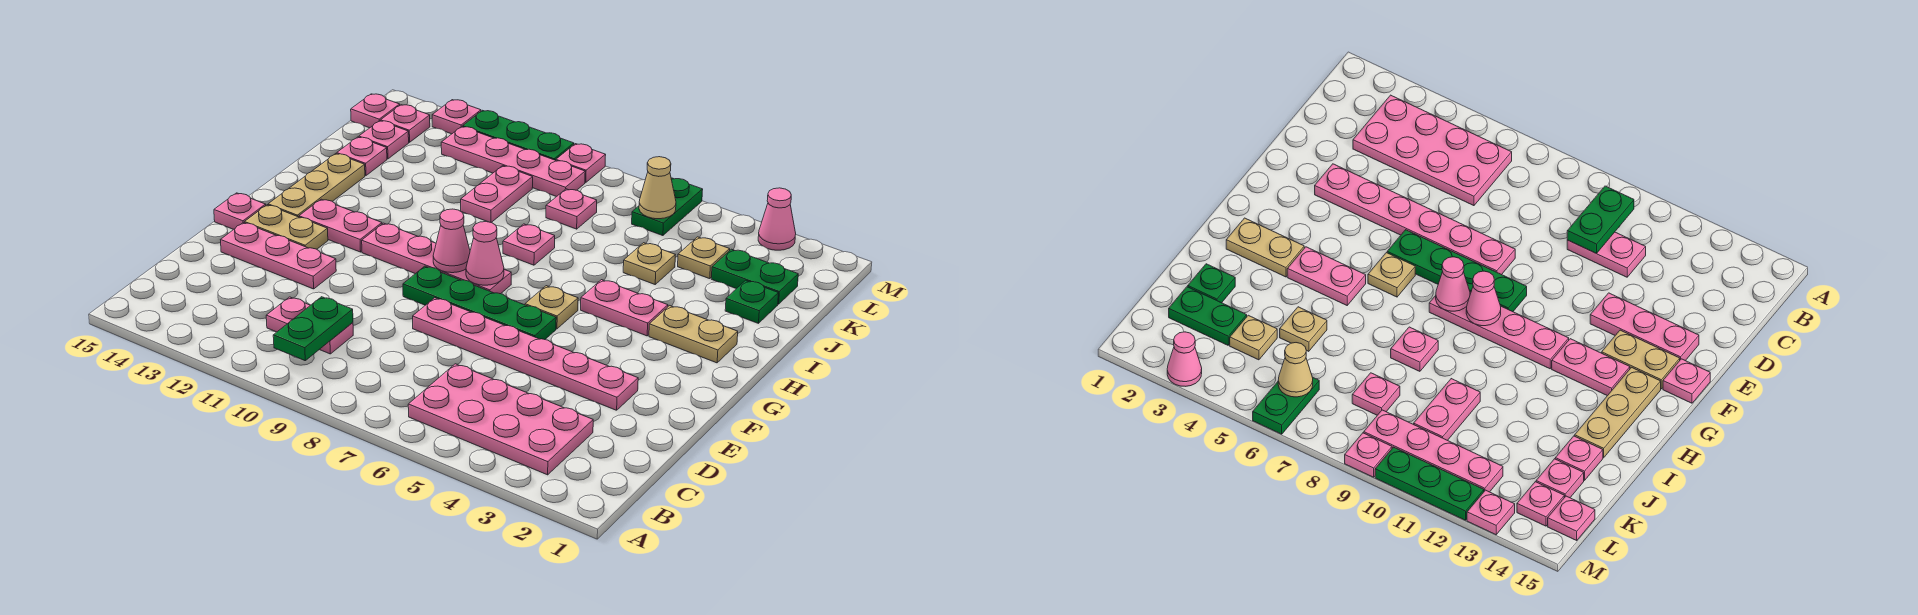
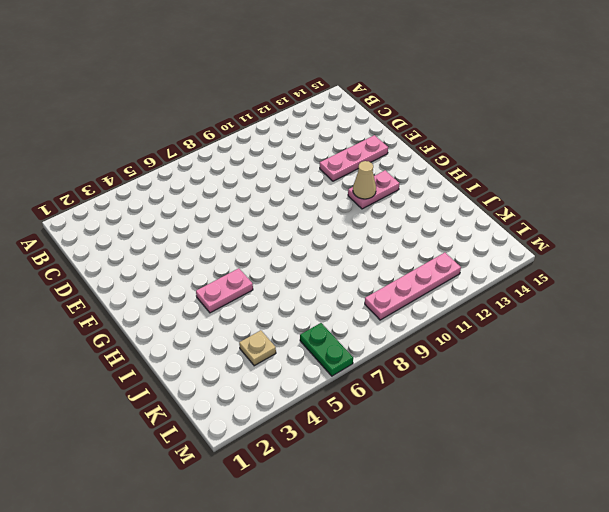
tan cone G12 level 2 -> tan cone L6 level 2
none -> pink plate B3:C6 level 1
none -> pink plate C10:C11 level 1
none -> pink plate E3:E8 level 1
none -> green plate F6:F9 level 1

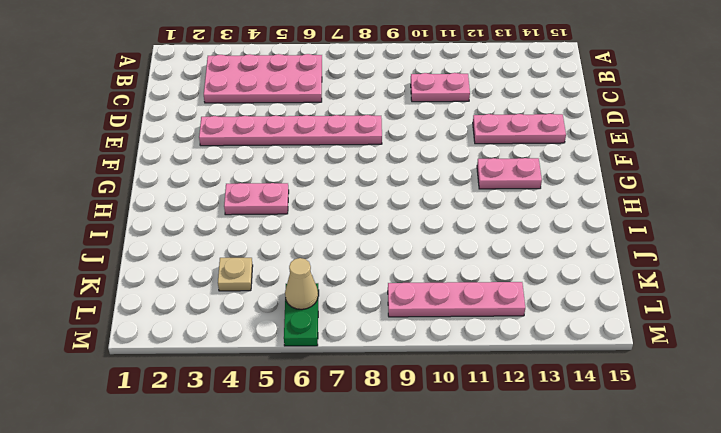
none -> green plate F6:F9 level 1
none -> tan plate F13:F14 level 1
none -> pink plate F15 level 1
none -> tan plate G6 level 1

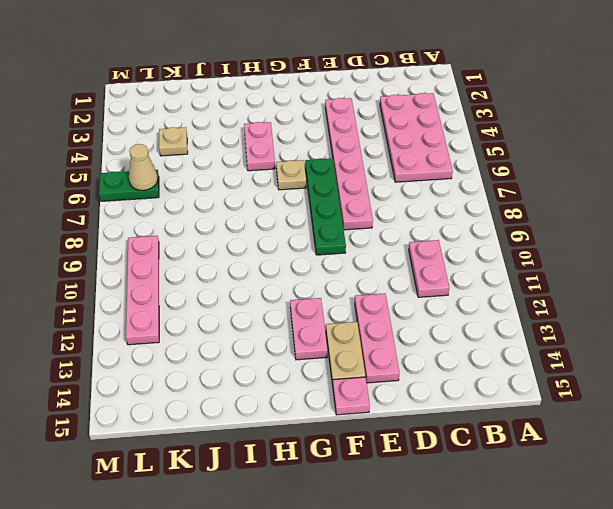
none -> pink plate G8:G11 level 1
none -> tan plate G14:I14 level 1
none -> tan plate H2:H3 level 1
none -> pink plate I8 level 1

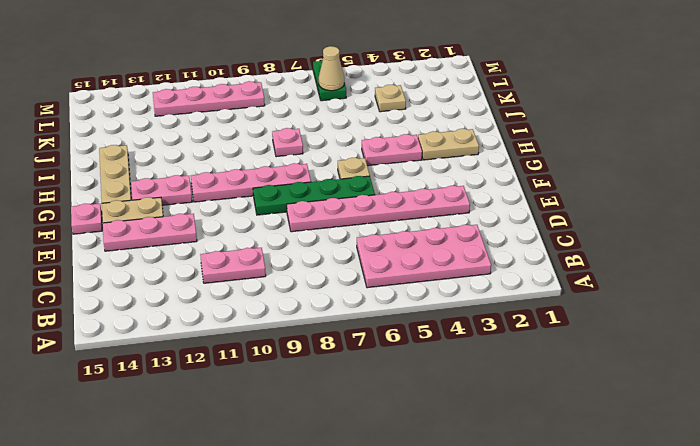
none -> green plate J2 level 1
none -> tan plate J5 level 1
none -> pink plate J10:K10 level 1
none -> pink plate J14 level 1

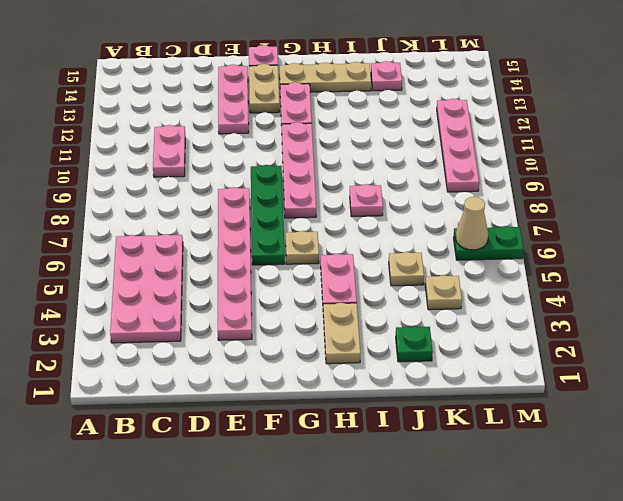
none -> pink plate J10:K10 level 1
none -> green plate K2:K3 level 1
none -> pink plate K8 level 1
none -> pink plate K14 level 1

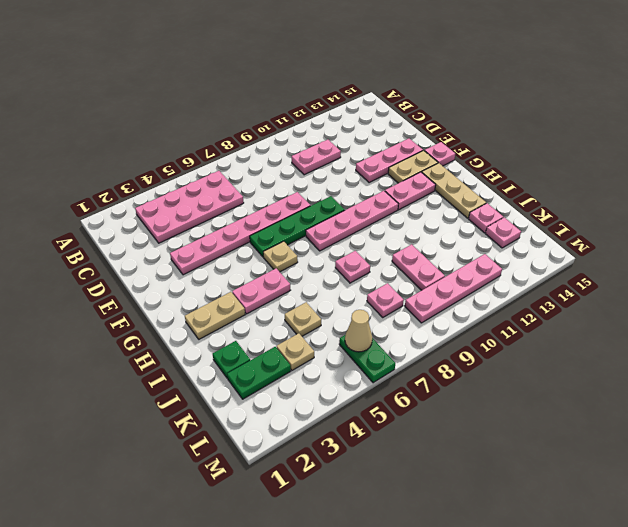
none -> pink plate L14 level 1
none -> pink plate L15 level 1
none -> pink cone M3 level 1
none -> pink plate M9 level 1

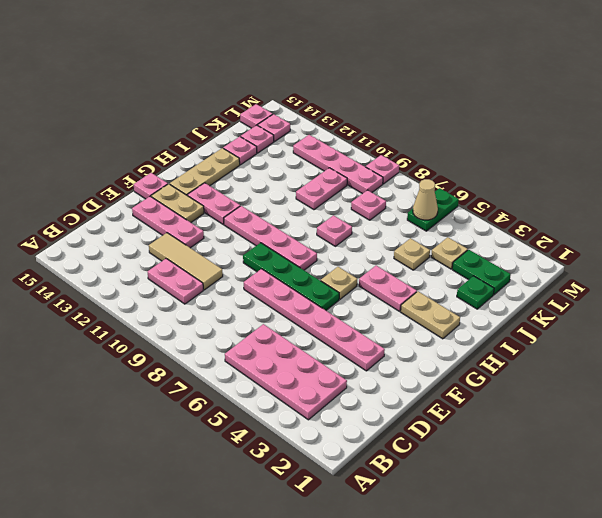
tan tile D10:D12 level 1 -> none
none -> pink cone M3 level 1
none -> green plate M10:M12 level 1
none -> pink plate M13 level 1
none -> green plate B10:C10 level 2

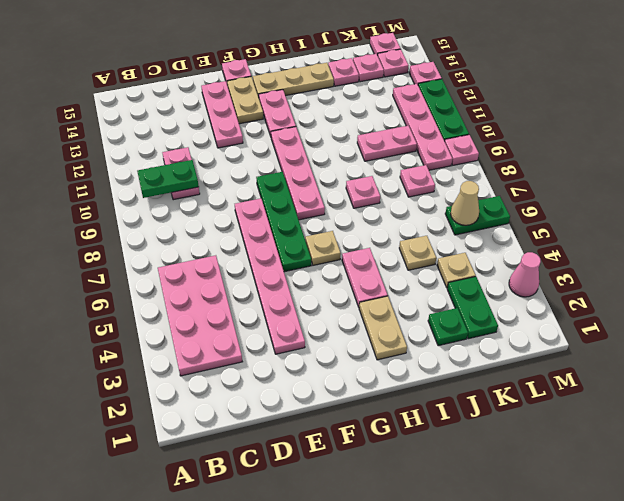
none -> pink cone G8 level 2
none -> pink cone G9 level 2

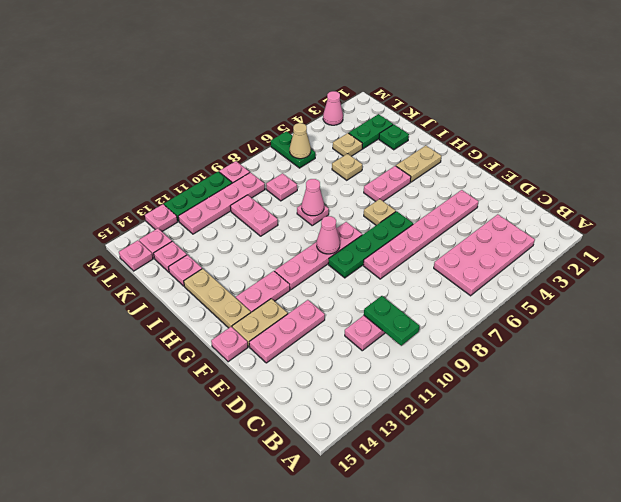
pink cone I8 level 2 -> pink cone G8 level 2

